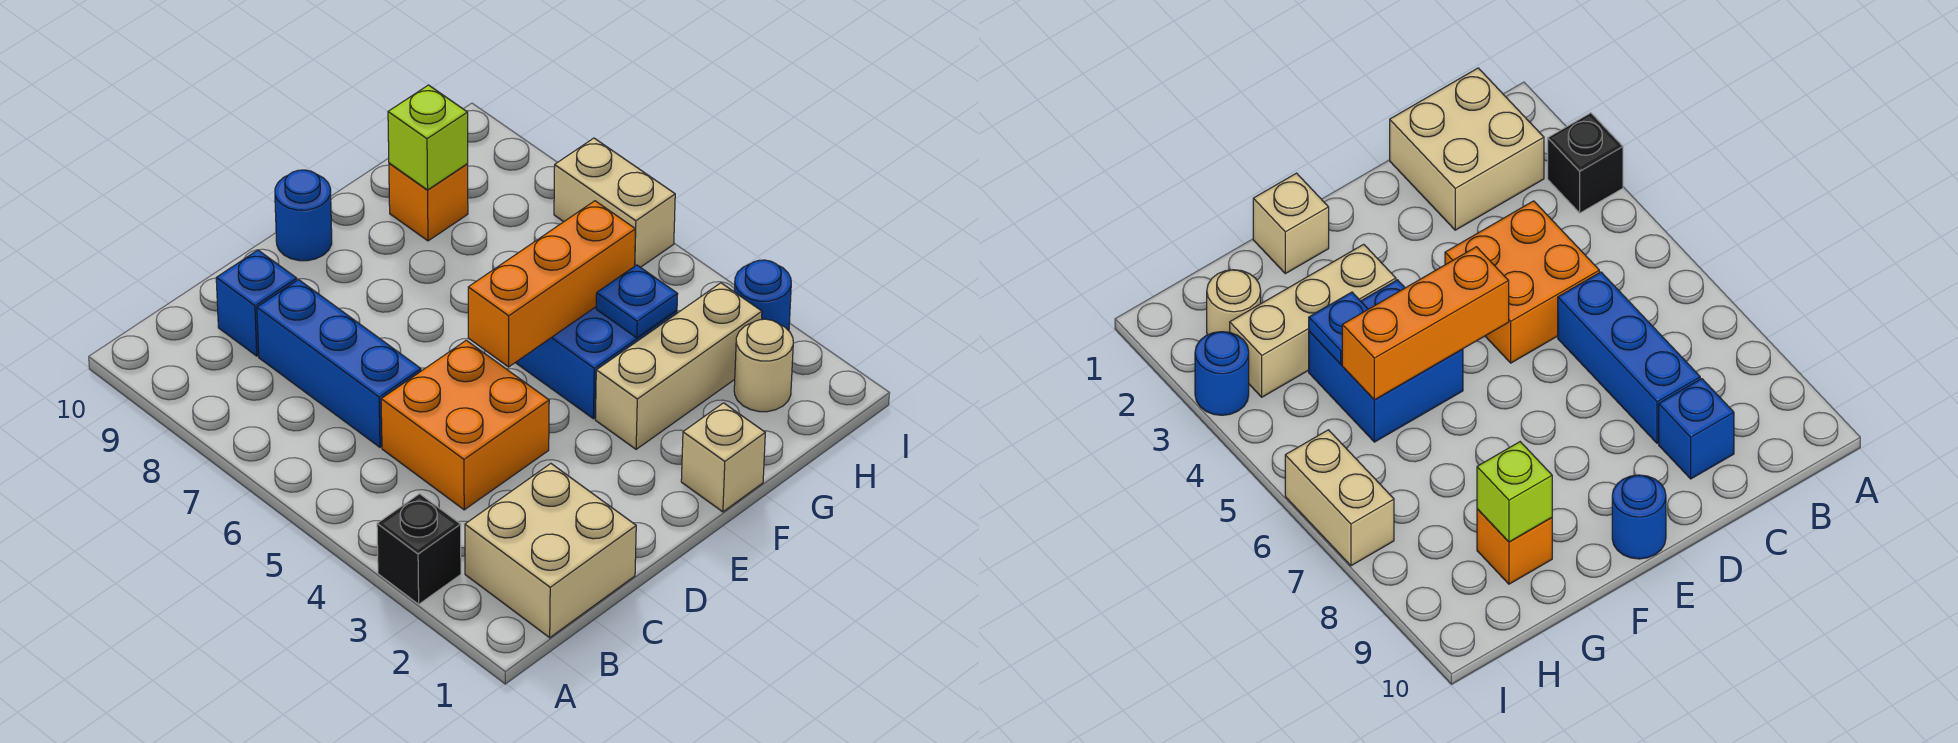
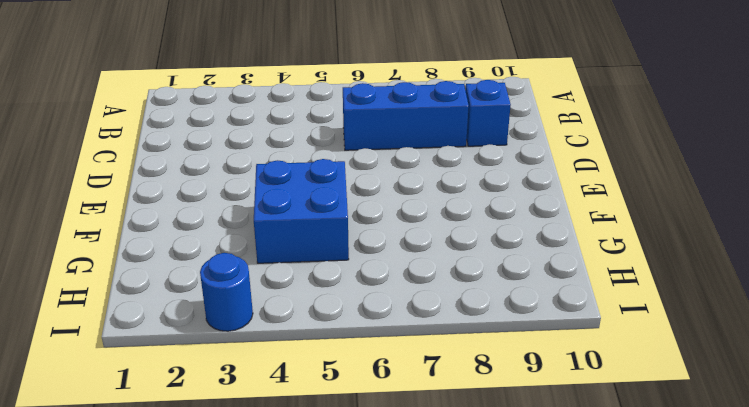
none -> black brick A3 level 1
none -> tan brick B1:C2 level 1
none -> orange brick C4:D5 level 1

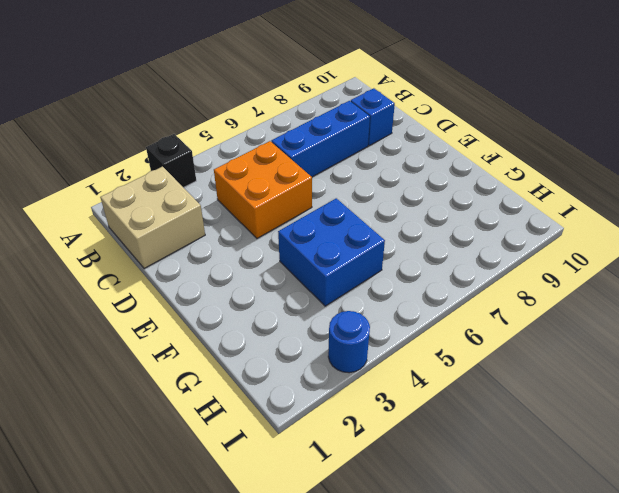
none -> blue round brick E10 level 1
none -> tan brick F1 level 1
none -> tan brick F3:H3 level 1

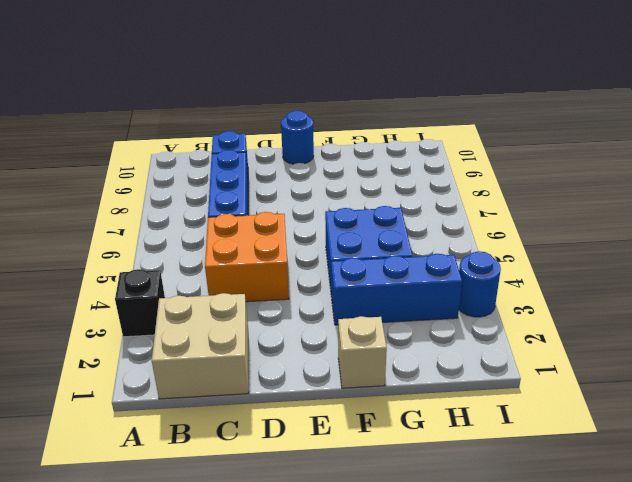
blue brick F3:H3 level 1 -> tan brick F3:H3 level 1
none -> orange brick G9 level 1
none -> tan round brick H2 level 1
none -> tan brick I6:I7 level 1

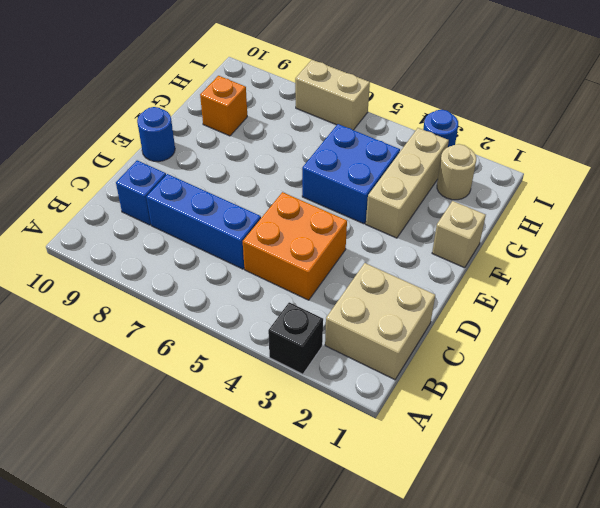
none -> orange brick E5:G5 level 2
none -> blue plate G4 level 2
none -> lime brick G9 level 2

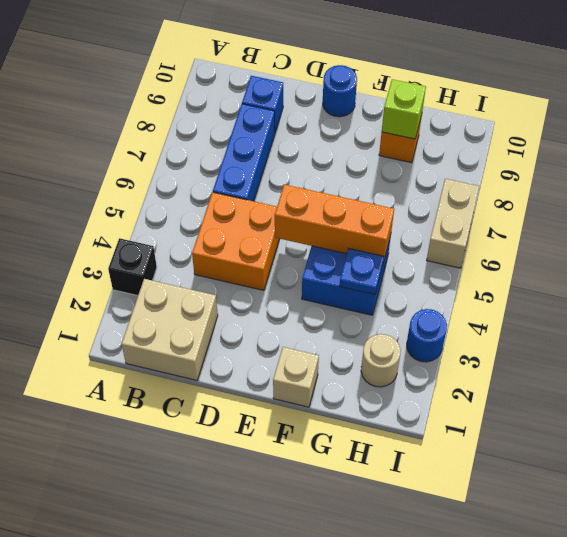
none -> tan brick F3:H3 level 1

